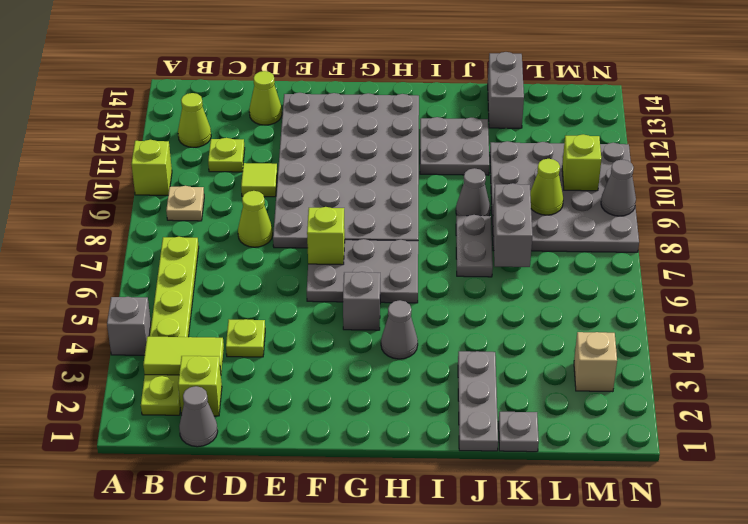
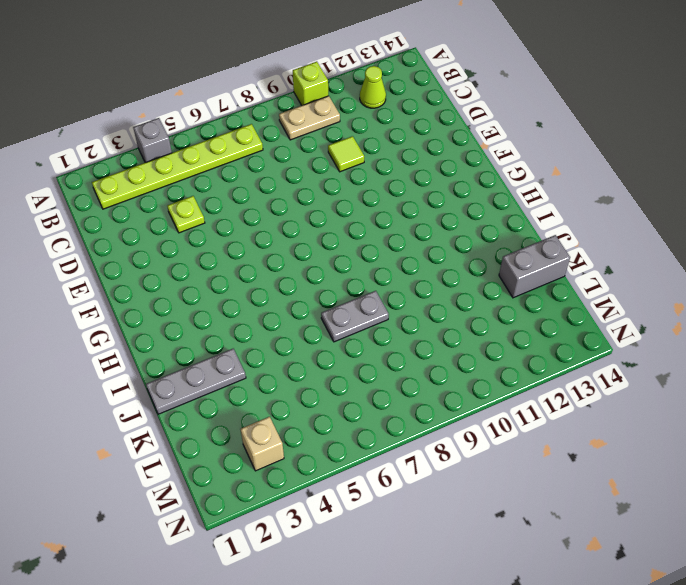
tan plate B9:B10 level 1 -> tan plate B9 level 1
none -> grey cone C1 level 1
none -> lime brick C2 level 1
none -> lime plate C11 level 1
none -> lime cone D8 level 1

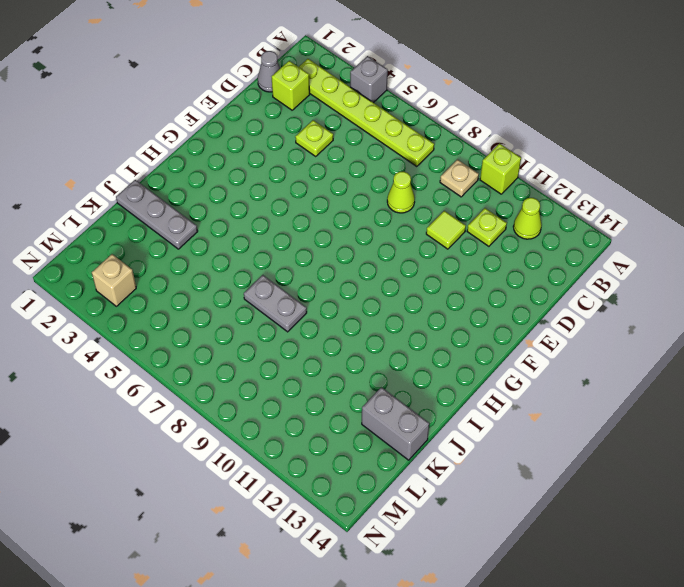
none -> lime cone D13 level 1
none -> grey plate E8:H13 level 1
none -> grey plate F6:H7 level 1
none -> grey brick G5 level 1

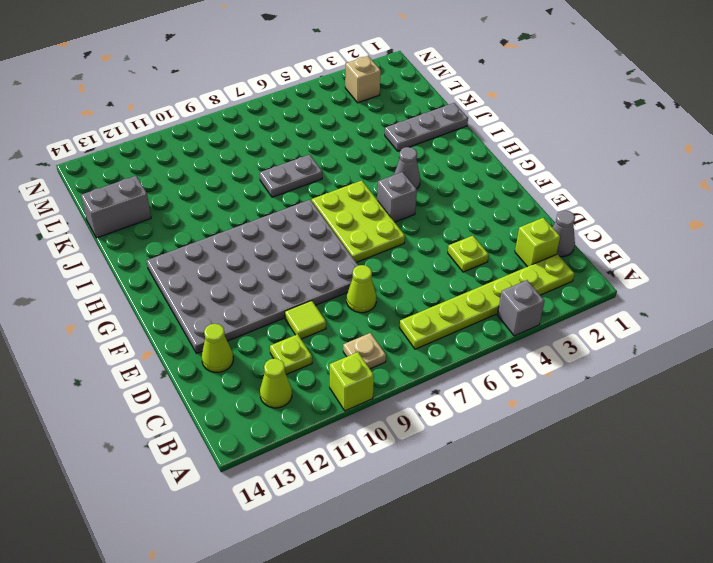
lime plate F6:H7 level 1 -> grey plate F6:H7 level 1
none -> grey plate I11:J12 level 1
none -> grey cone J9 level 1
none -> grey plate K1 level 1
none -> grey plate K8:N11 level 1

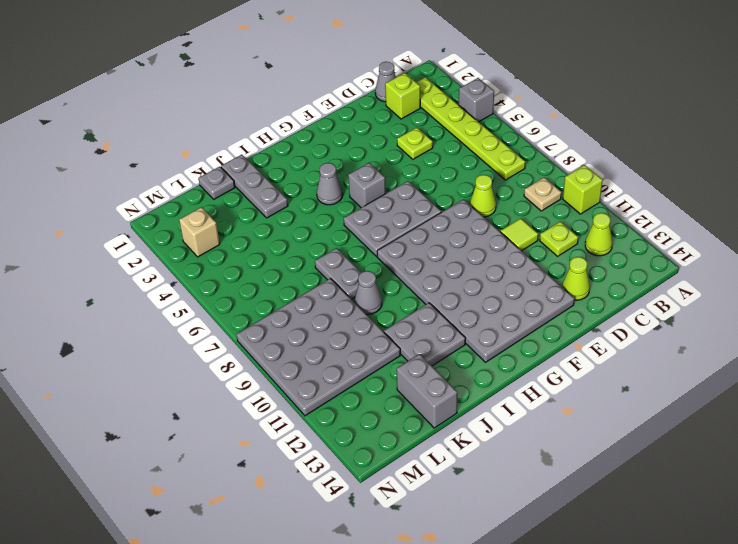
none -> lime tile B3:C3 level 2
none -> lime brick F7 level 2
none -> grey brick K7:K8 level 2
none -> lime cone L9 level 2

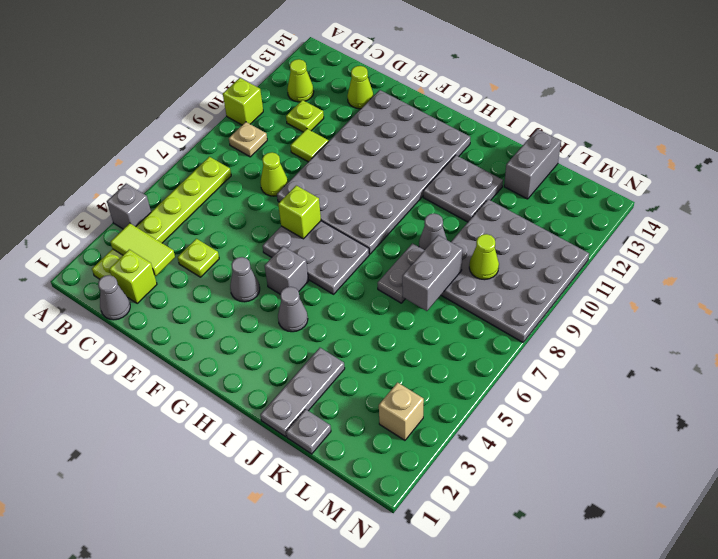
grey cone F4 level 1 -> grey cone N9 level 2
none -> lime brick M10 level 2

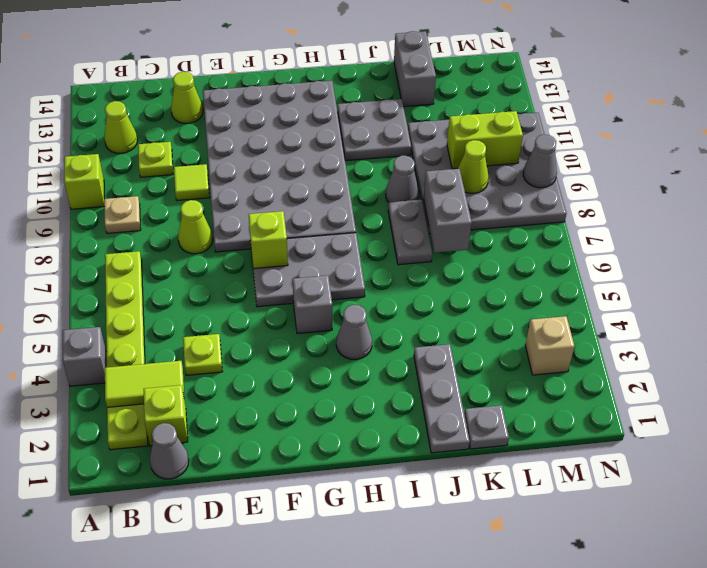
lime brick L10:M10 level 2 -> lime brick M10 level 2

